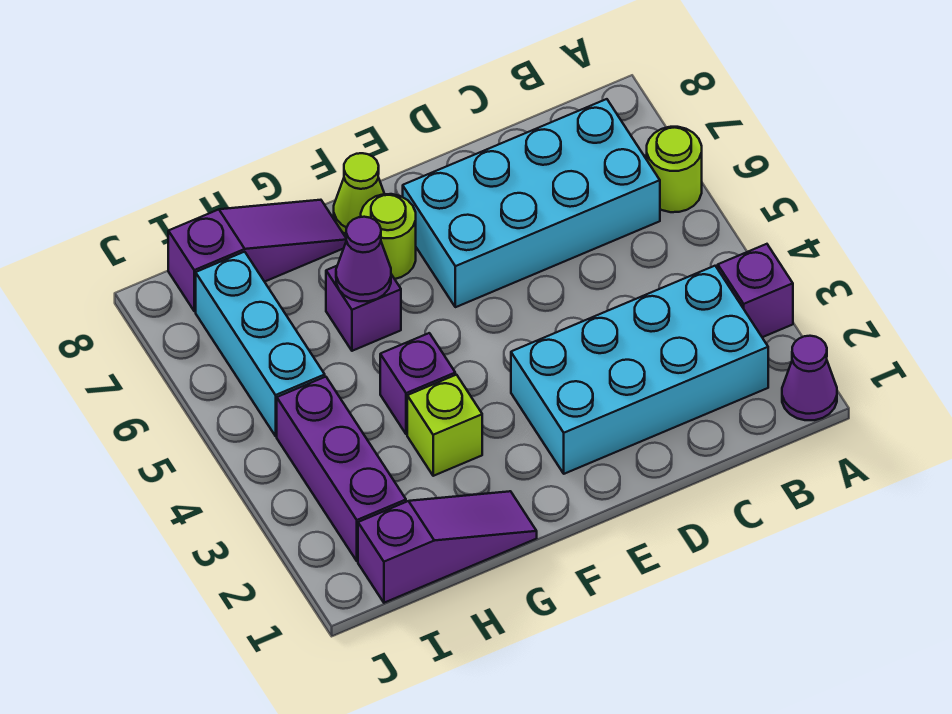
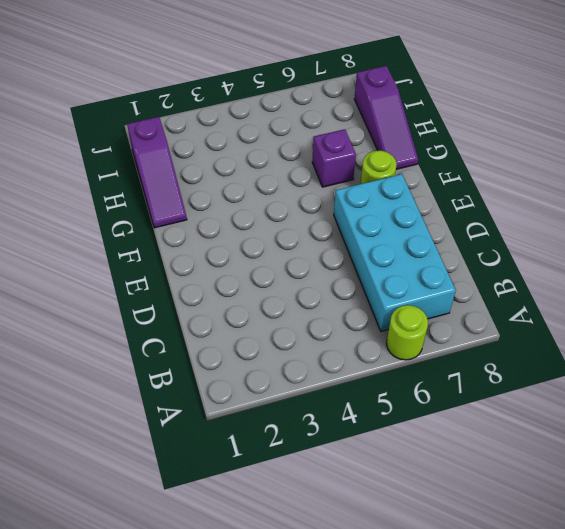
none -> purple cone A1 level 1
none -> purple brick A3 level 1
none -> cyan brick B2:E3 level 1

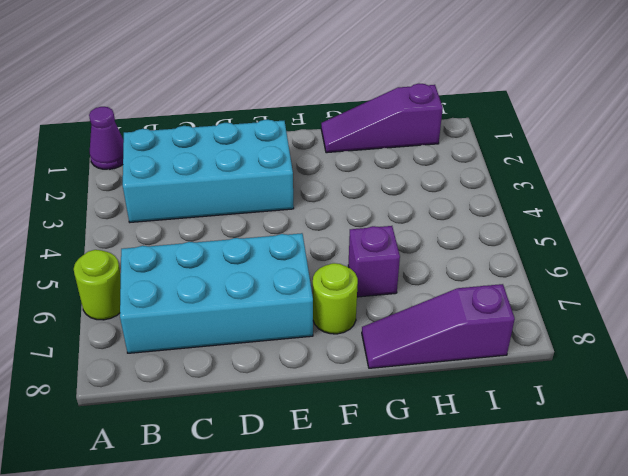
none -> purple brick A3 level 1
none -> lime cone F8 level 1
none -> lime brick G3 level 1

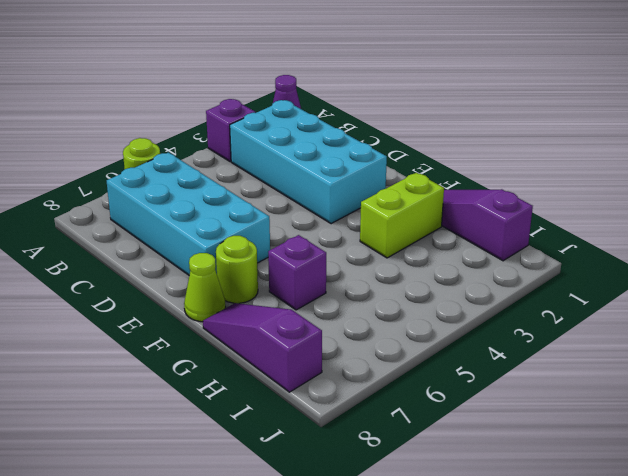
lime brick G2:G3 level 1 -> lime brick G3 level 1
none -> purple brick G4 level 1
none -> purple brick I2:I4 level 1
none -> cyan brick I5:I7 level 1

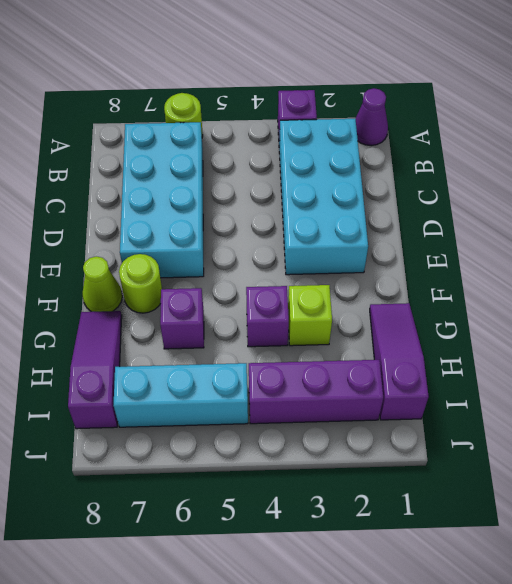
none -> purple cone G6 level 2

